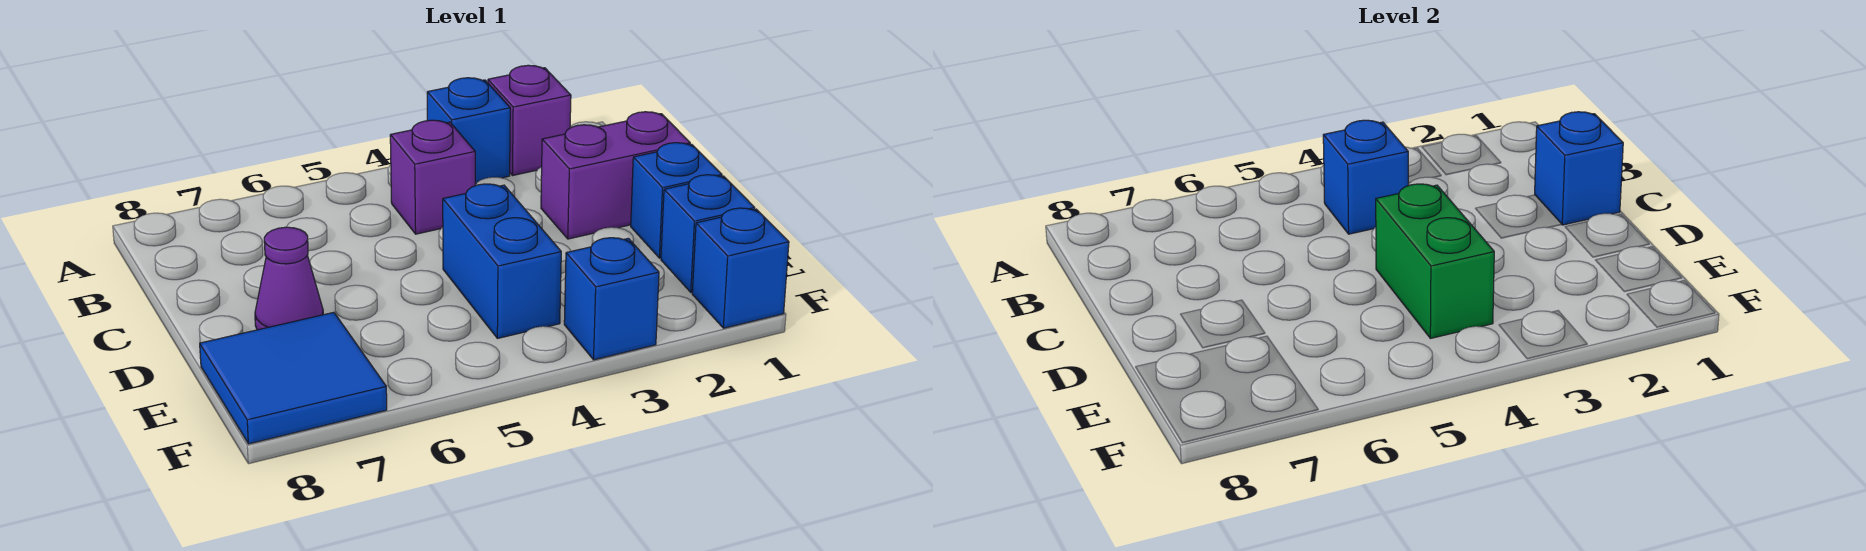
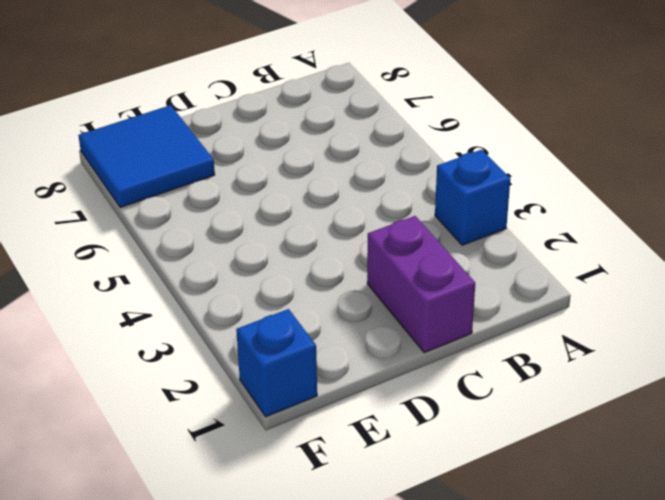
none -> purple brick A2 level 1
none -> purple brick B4 level 1
none -> blue brick D1 level 1

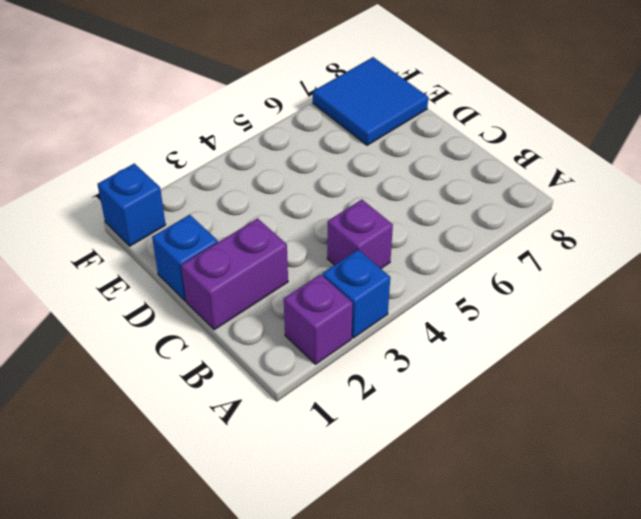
none -> blue brick D4:E4 level 1
none -> purple cone D7 level 1
none -> blue brick E1 level 1

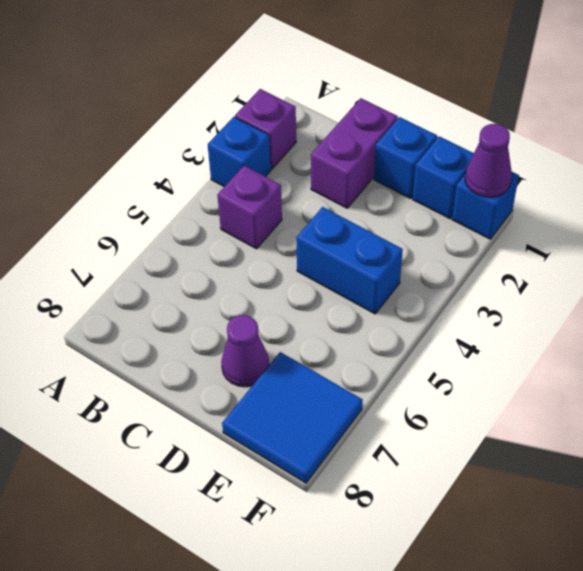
purple cone F1 level 2 -> none
none -> blue brick F3 level 1
none -> blue brick B4 level 2
none -> blue brick C1 level 2

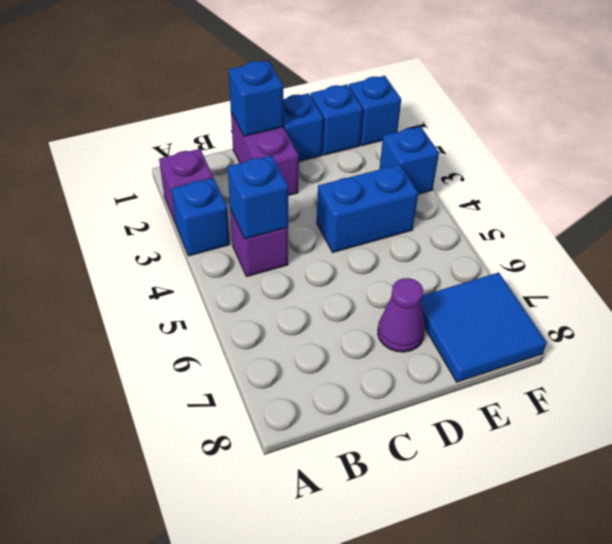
none -> green brick D4:E4 level 2

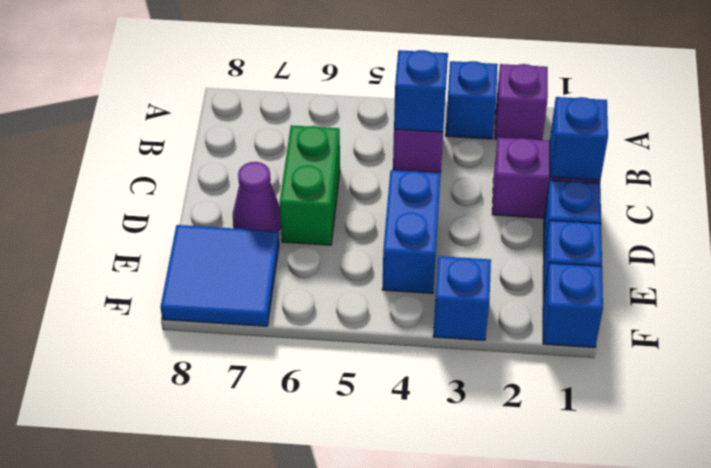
green brick C6:D6 level 1 -> green brick D4:E4 level 2

